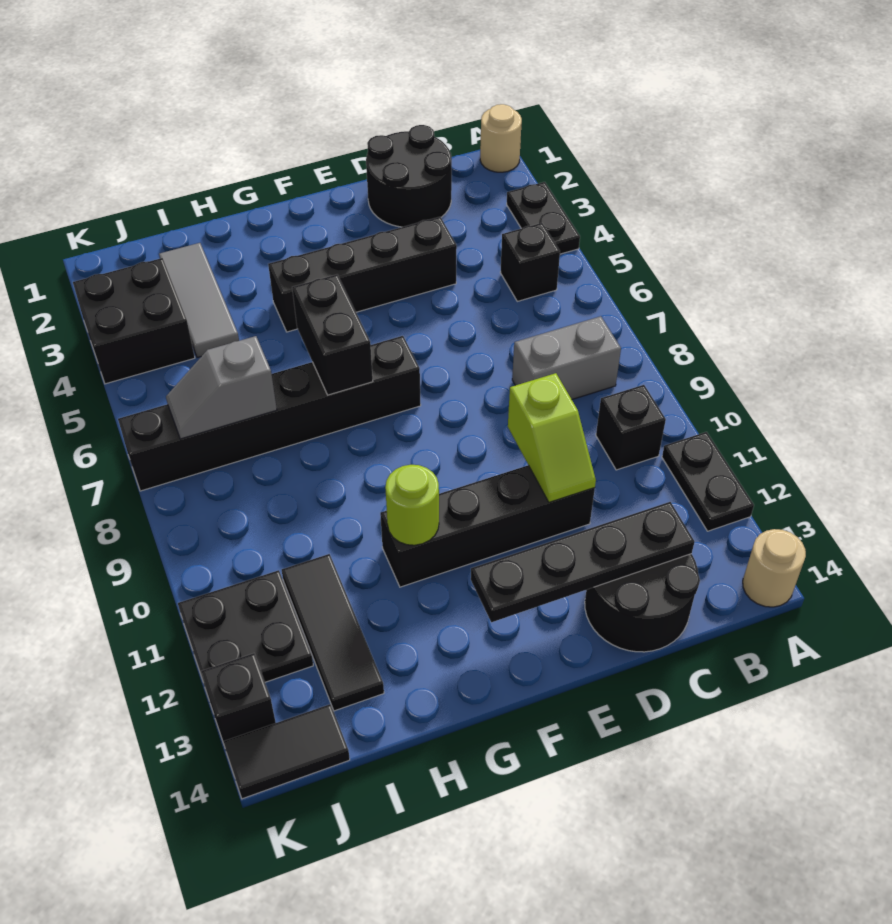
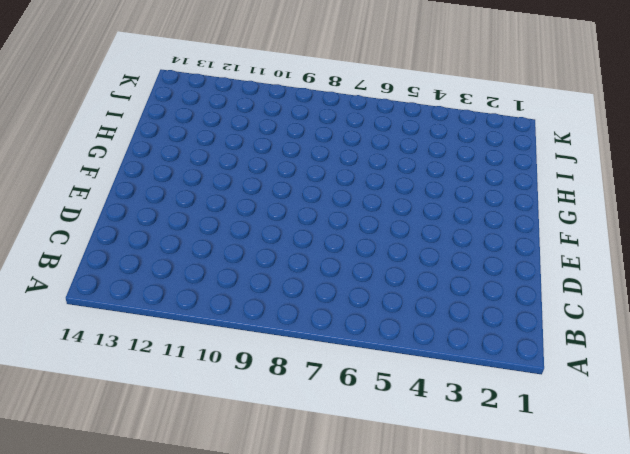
none -> tan round brick A1 level 1
none -> black plate A3:A4 level 1
none -> black plate A11:A12 level 1

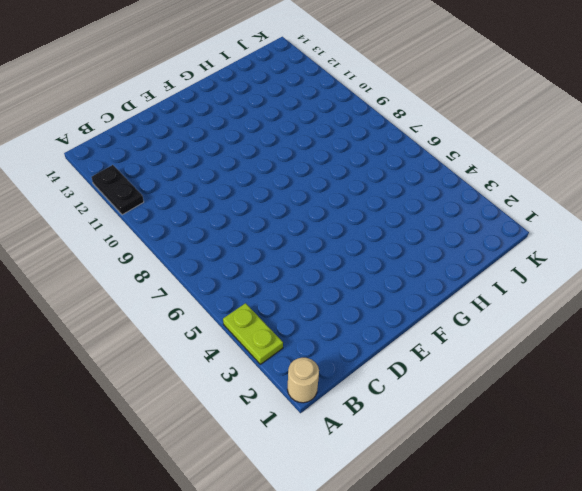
lime plate A3:A4 level 1 -> black plate A3:A4 level 1
none -> tan round brick A14 level 1
none -> black brick B5 level 1
none -> grey brick B8:C8 level 1

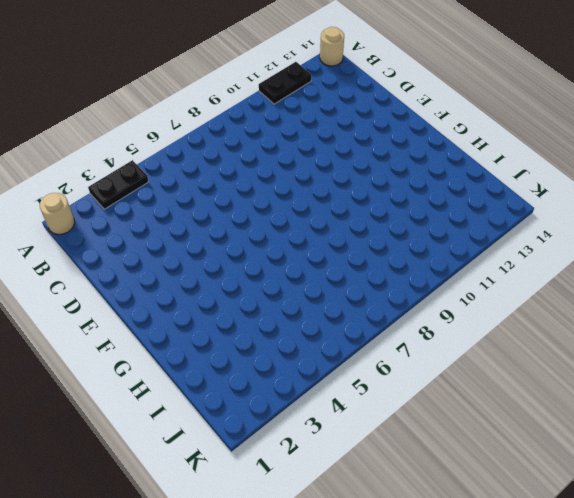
none -> black brick B5 level 1
none -> grey brick B8:C8 level 1
none -> black brick B10 level 1

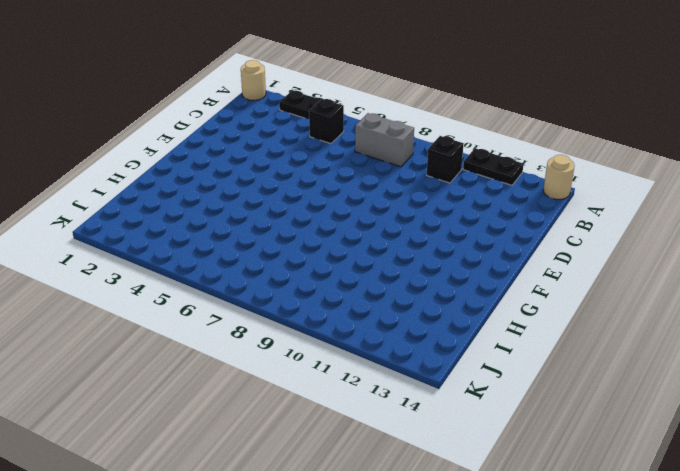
grey brick B7:B8 level 1 -> grey brick B8:C8 level 1
none -> black round brick C1:D2 level 1
none -> black round brick C13:D14 level 1
none -> black brick D4:G4 level 1

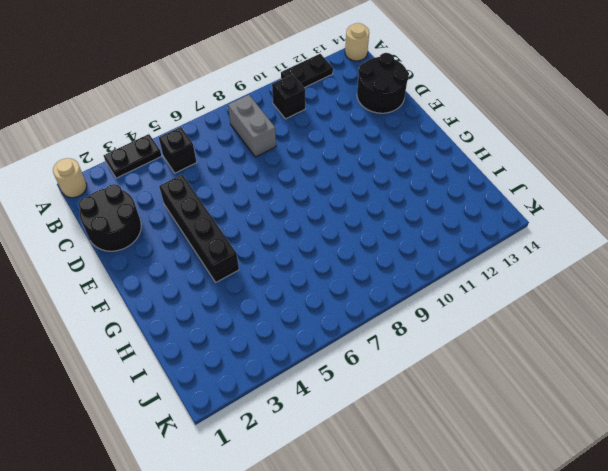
none -> black brick D11:G11 level 1
none -> black brick F7:K7 level 1
none -> grey tile I2:I4 level 1

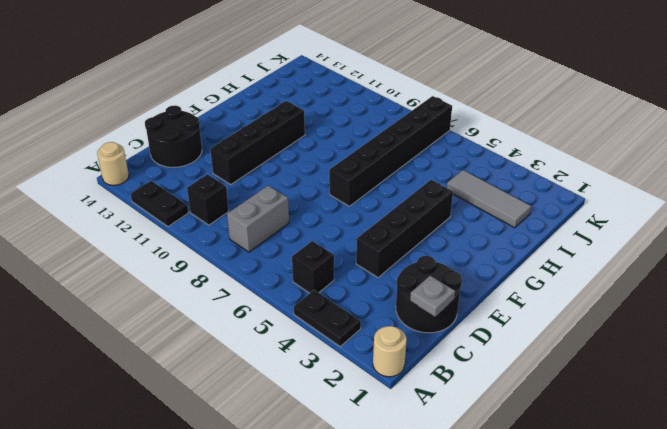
grey plate C1 level 2 -> none
none -> black tile I11:I13 level 1
none -> black brick J3:K4 level 1
none -> black plate J11:K12 level 1

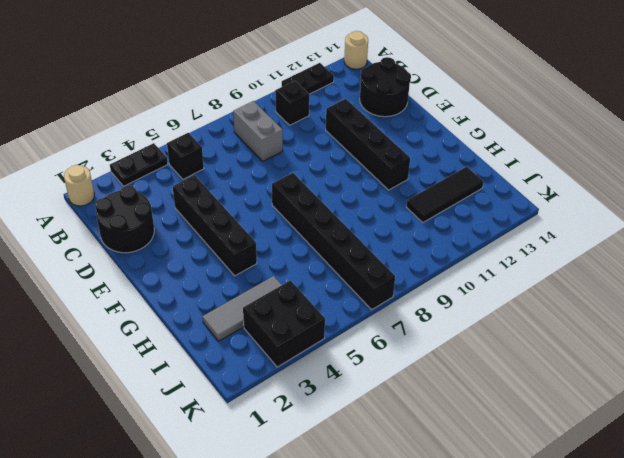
none -> black plate J11:K12 level 1
none -> black tile J14:K14 level 1
none -> black brick K13 level 1

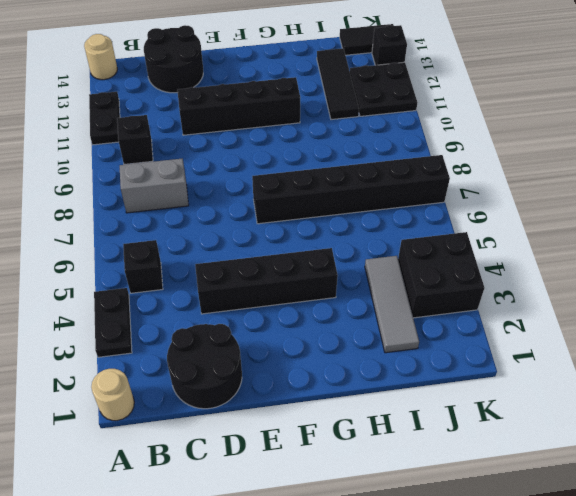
none -> black plate C13:F13 level 2
none -> lime slope D10:D11 level 2 top 10
none -> black brick G6:G7 level 2

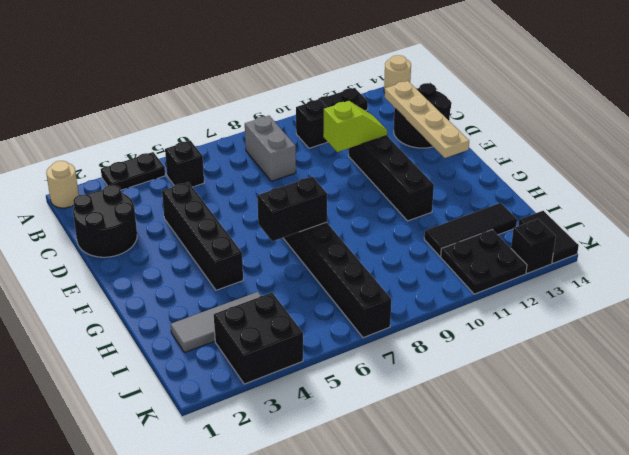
tan plate C13:F13 level 2 -> black plate C13:F13 level 2
none -> lime round brick G11 level 2
none -> grey slope I7:J7 level 2 top I

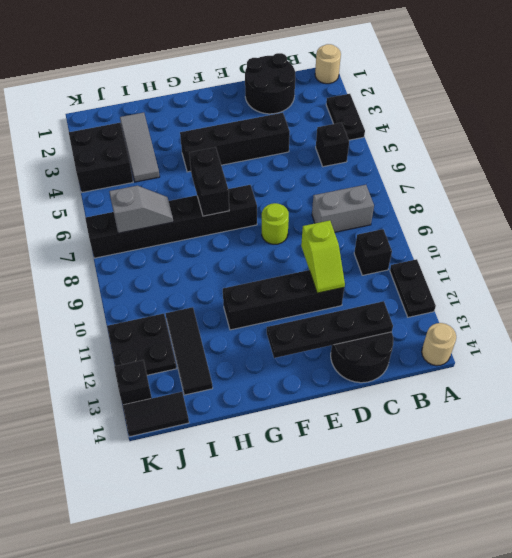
lime round brick E8 level 1 -> lime round brick G11 level 2
grey slope I7:J7 level 2 top J -> grey slope I7:J7 level 2 top I

